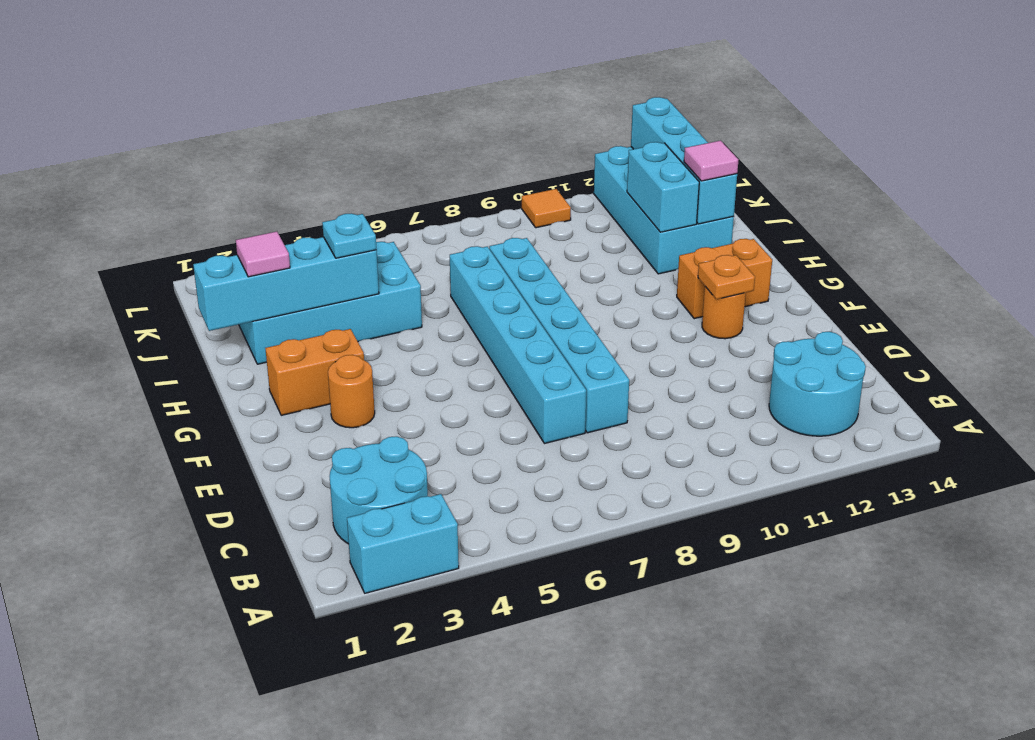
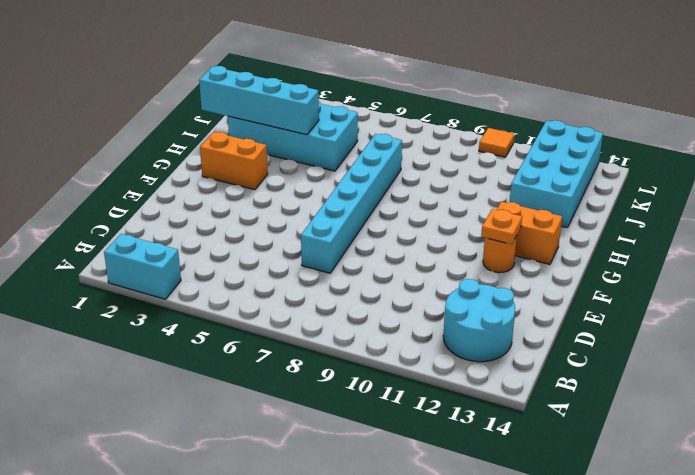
none -> cyan round brick B2:C3 level 1
none -> cyan brick D8:I8 level 1
none -> orange round brick F3 level 1

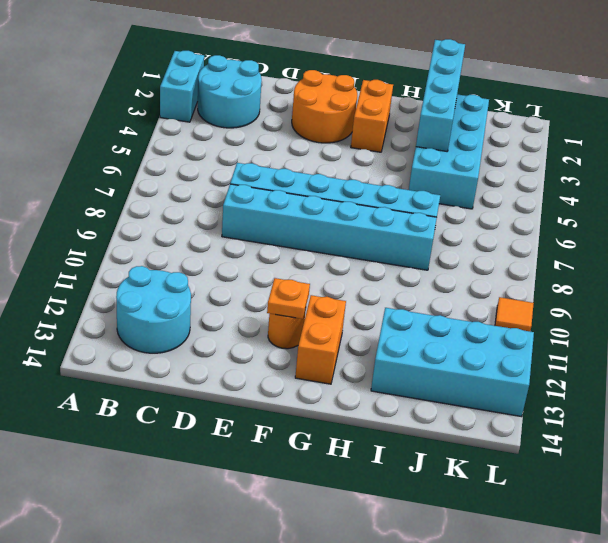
orange round brick E2:F3 level 1 -> orange round brick F3 level 1
none -> cyan brick I12:J12 level 2
none -> cyan brick I13:L13 level 2
none -> pink tile I2 level 3

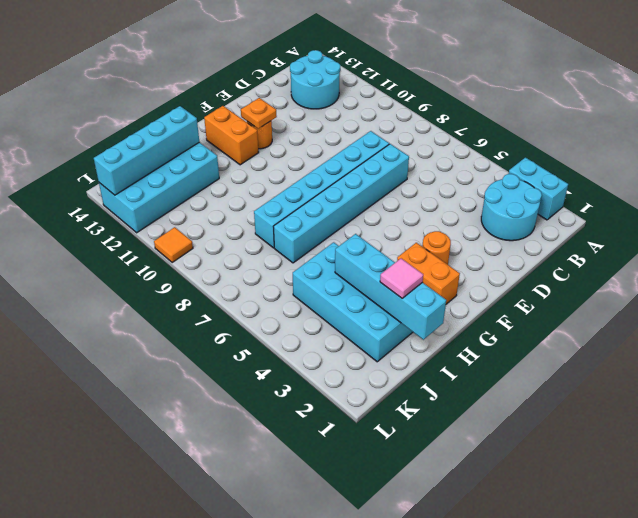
none -> cyan brick I12:J12 level 2
none -> cyan plate I4 level 3
none -> pink tile I13 level 3

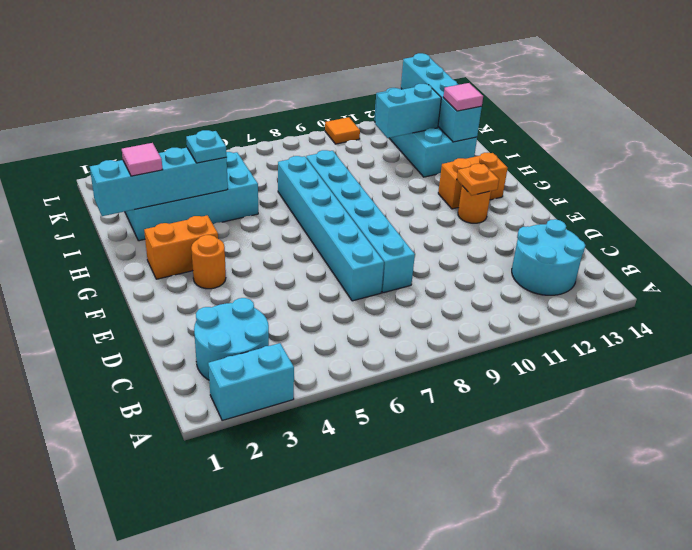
cyan brick J11:J12 level 2 -> cyan brick I12:J12 level 2

